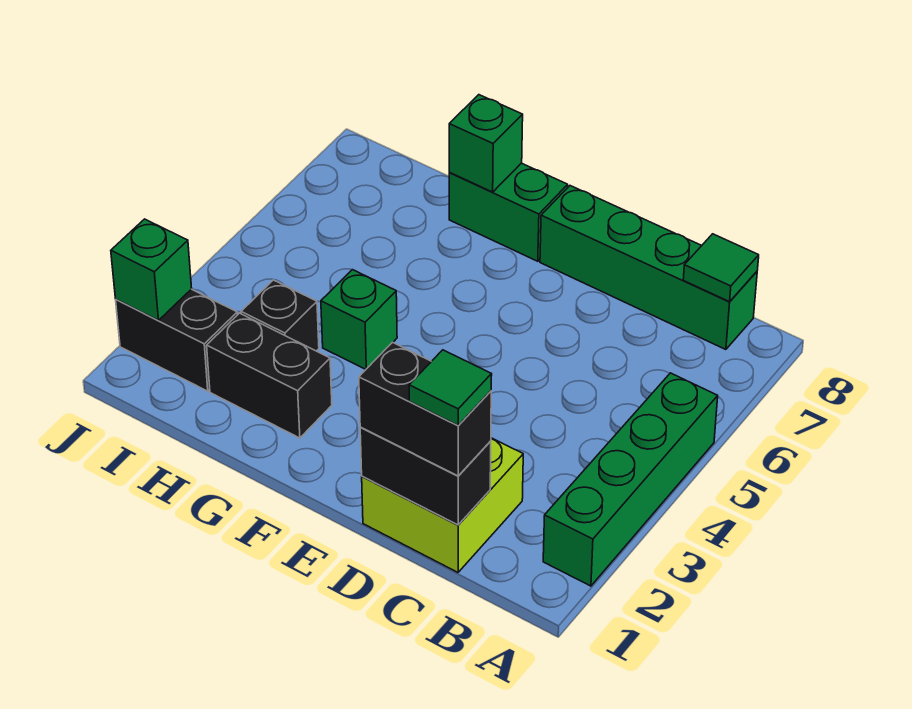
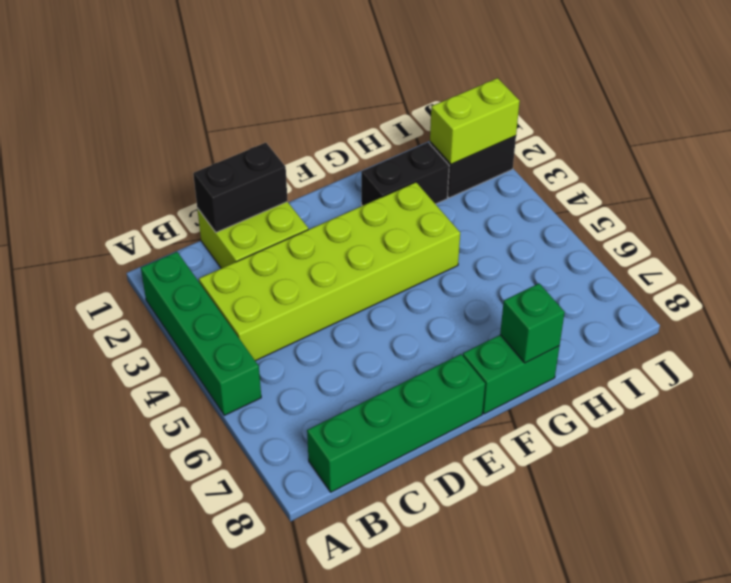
lime brick B3:G4 level 1 -> green brick G4 level 1
lime brick I2:J2 level 2 -> green brick J2 level 2
none -> black brick H3 level 1
none -> green tile B8 level 2
none -> black brick C1:D1 level 3

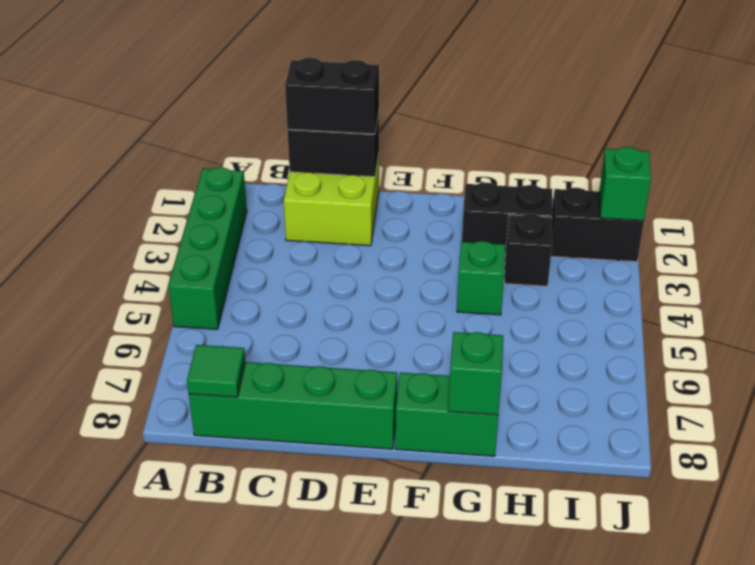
none -> green tile C1 level 4

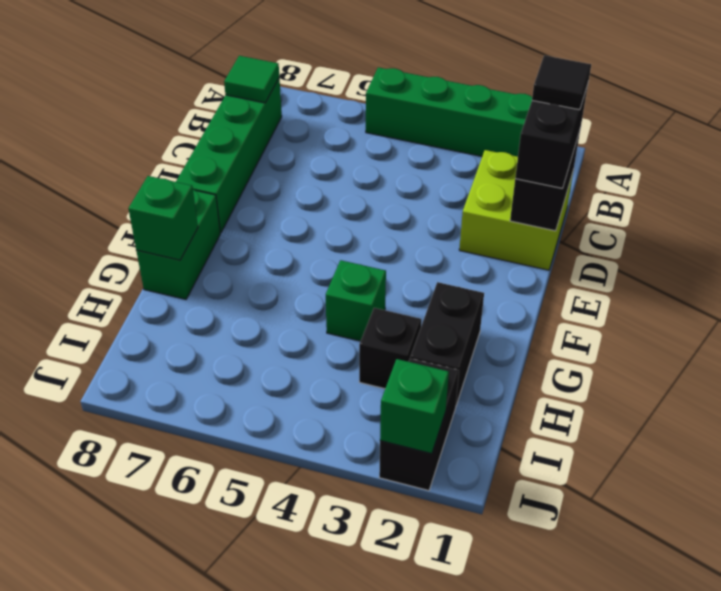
black tile C1 level 4 -> green tile C1 level 4

